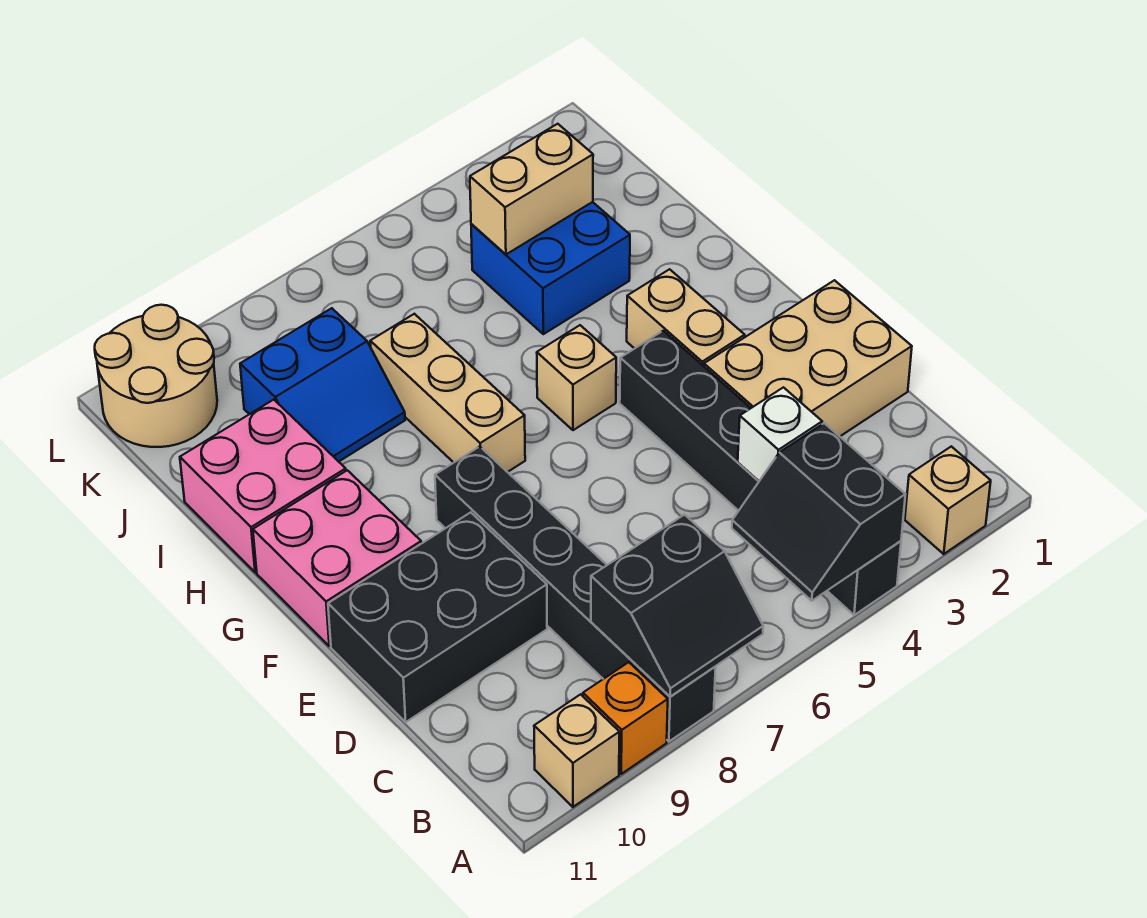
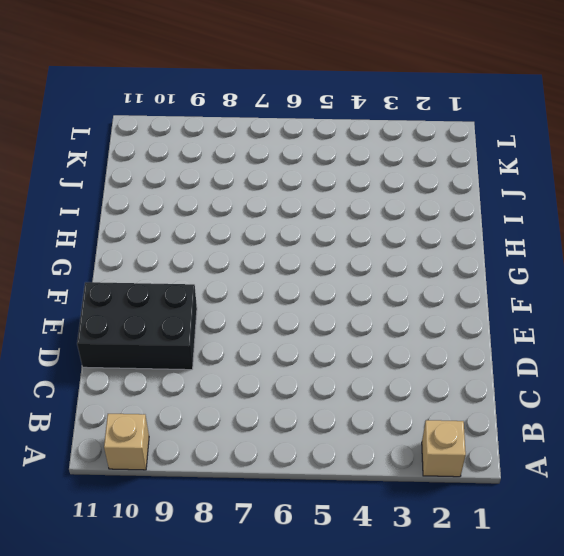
none -> black brick A4:F4 level 1
none -> black brick A8:F8 level 1
none -> orange brick A9 level 1

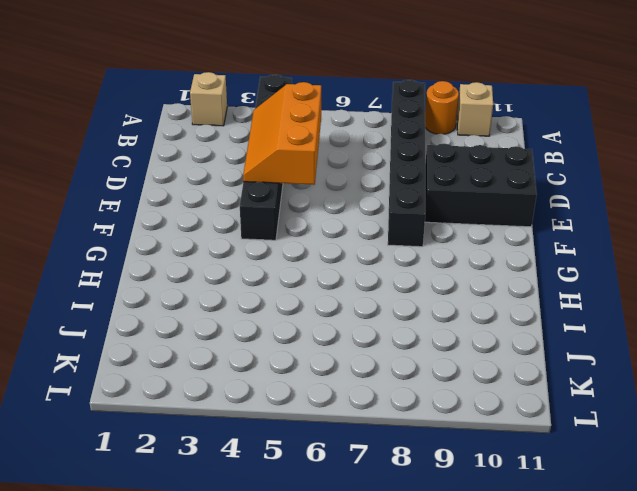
orange round brick A9 level 1 -> orange brick A9 level 1
orange slope C4:E5 level 2 top 5 -> white brick C4 level 2
none -> tan brick D1:E3 level 1
none -> tan brick F3:G3 level 1
none -> pink brick F10:G11 level 1

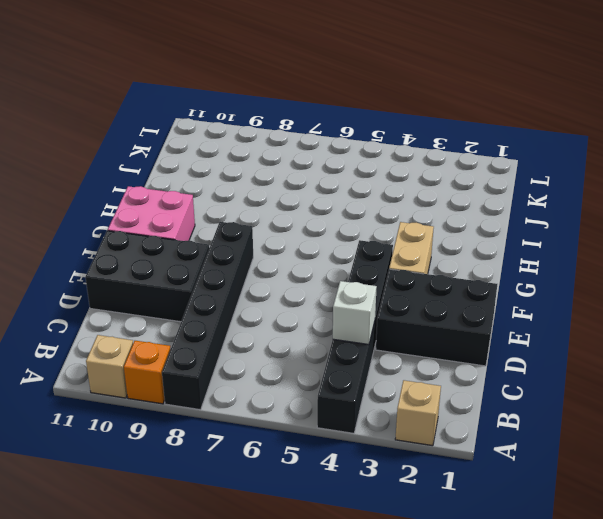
black brick D1:E3 level 1 -> tan brick D1:E3 level 1
none -> tan brick G5 level 1
none -> tan brick G7:I7 level 1
none -> pink brick H10:I11 level 1

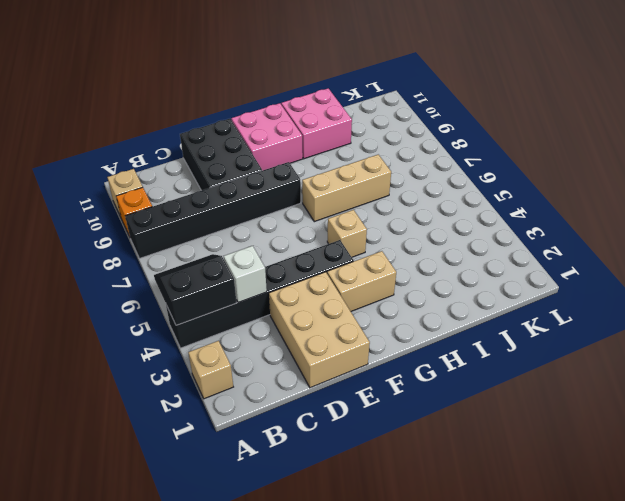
none -> blue brick I3:J4 level 1
none -> blue slope I8:J9 level 1 top J
none -> tan round brick K10:L11 level 1

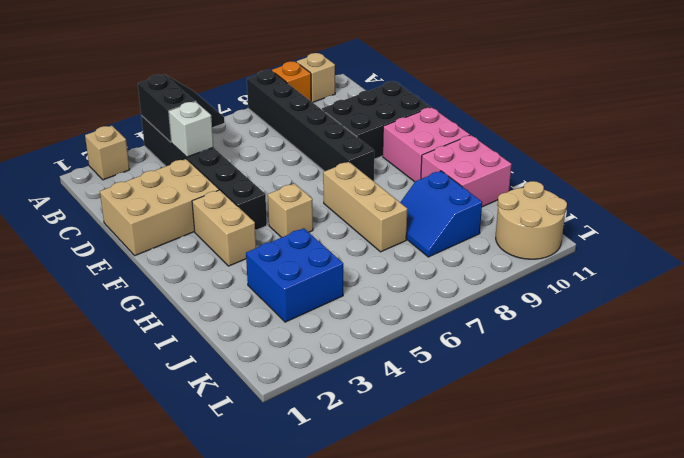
blue slope I8:J9 level 1 top 9 -> blue slope I8:J9 level 1 top J
none -> black slope A7:B8 level 2 top B
none -> tan brick J3:J4 level 2

